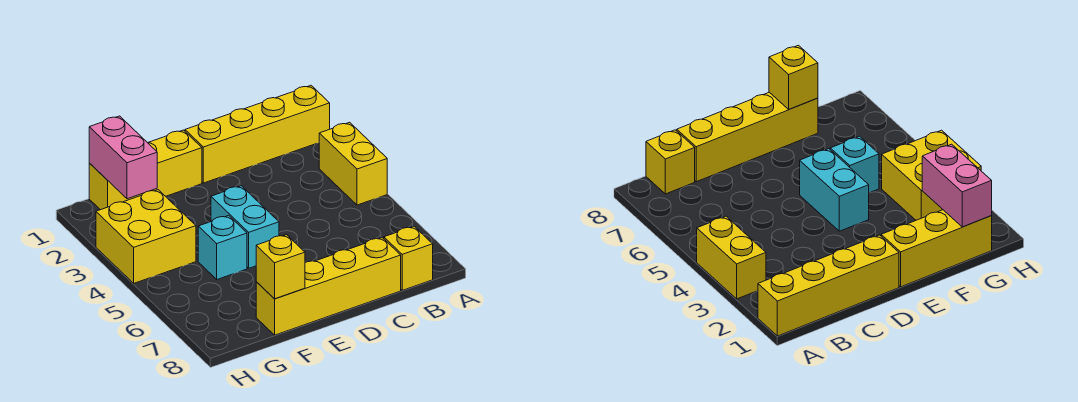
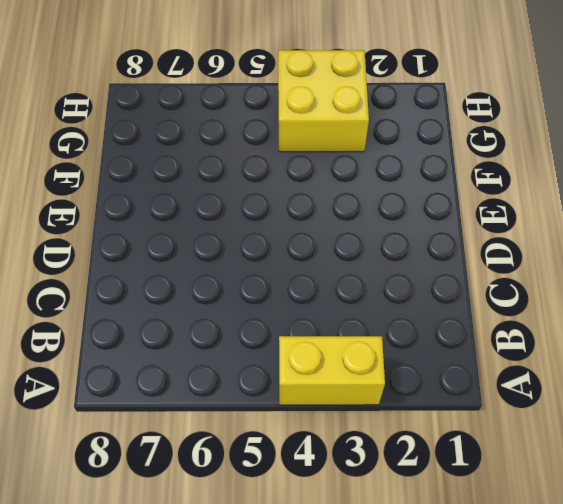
none -> yellow brick A1:D1 level 1
none -> yellow brick B8 level 1

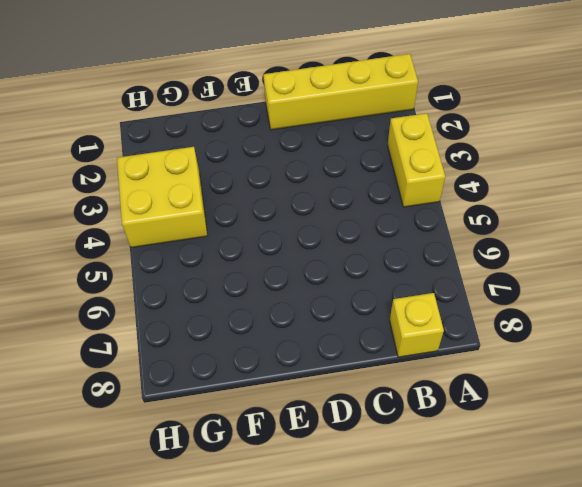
none -> yellow brick C8:F8 level 1
none -> yellow brick E1:G1 level 1

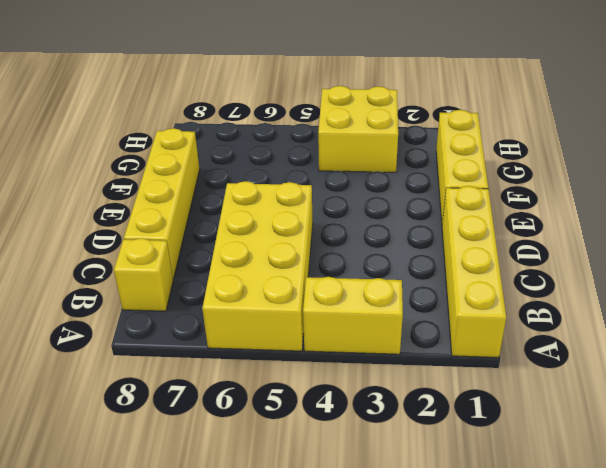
yellow brick A5:D6 level 1 -> none
none -> cyan brick E4:E5 level 1
none -> cyan brick F5 level 1

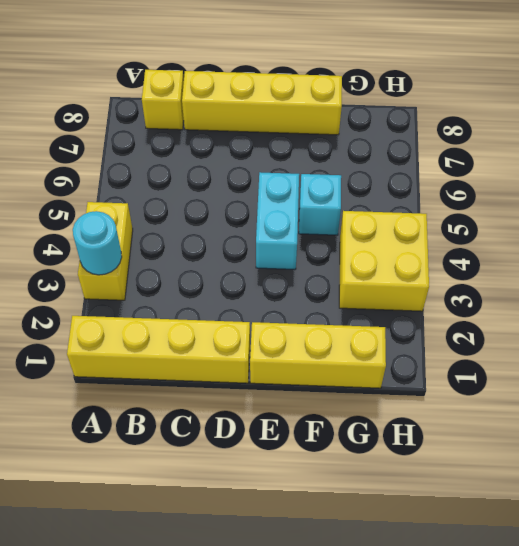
cyan round brick A3 level 2 -> none
none -> yellow brick F8 level 2
none -> pink brick G1:G2 level 2

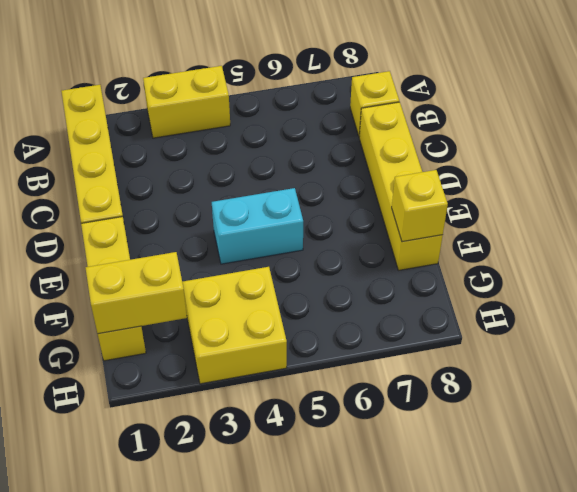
yellow brick G1:G2 level 2 -> pink brick G1:G2 level 2
none -> cyan brick F5 level 1

